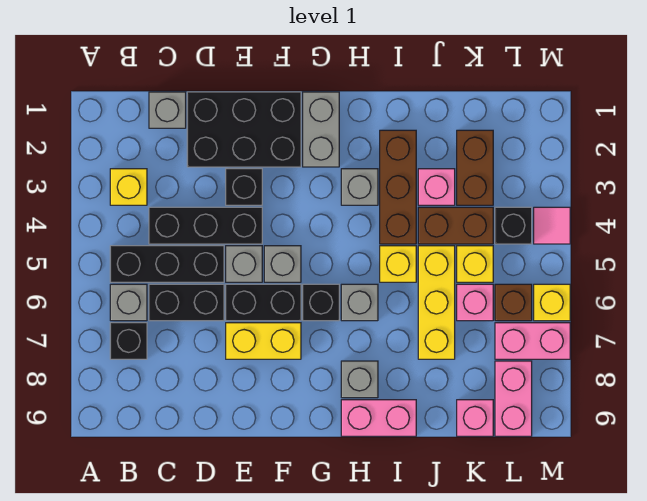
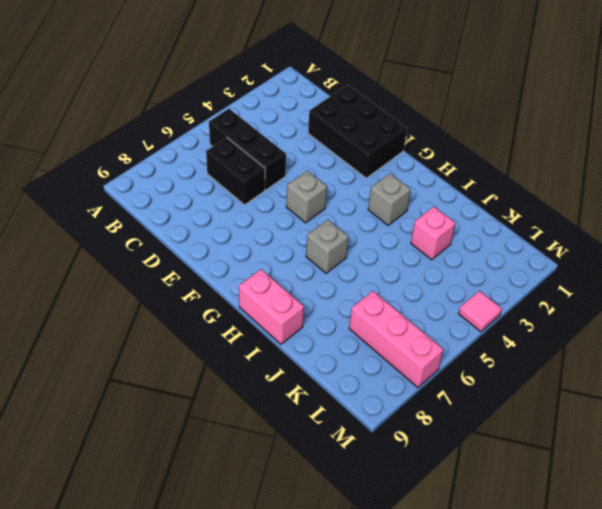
pink brick K7:M7 level 1 -> pink brick L7:M7 level 1
none -> yellow brick B3 level 1
none -> grey brick B6 level 1
none -> black brick B7 level 1
none -> grey brick C1 level 1

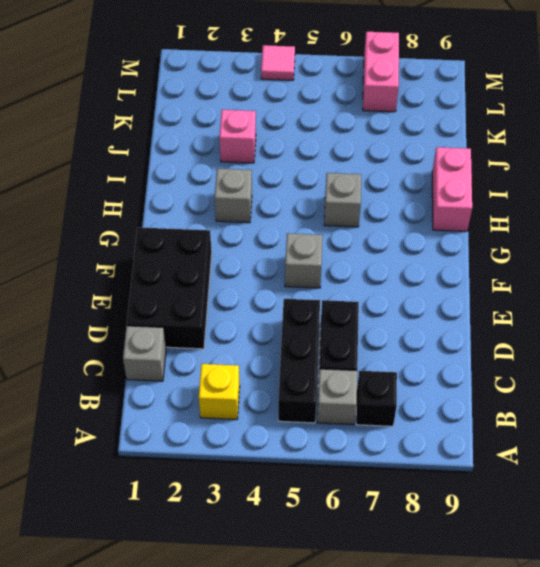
none -> black brick C4:E4 level 1
none -> black brick E3 level 1
none -> grey brick E5 level 1
none -> black brick E6:F6 level 1

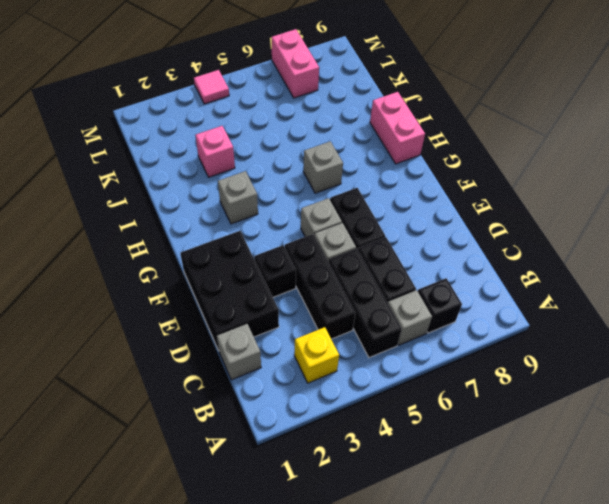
none -> yellow brick E7:F7 level 1
none -> grey brick G1:G2 level 1
none -> black brick G6 level 1
none -> grey brick H8 level 1

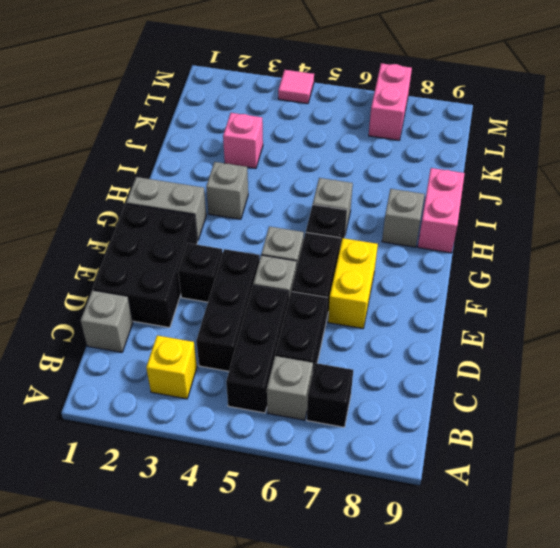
none -> brown brick I2:I4 level 1
none -> yellow brick I5 level 1
none -> brown brick J4:K4 level 1
none -> yellow brick J5:J7 level 1

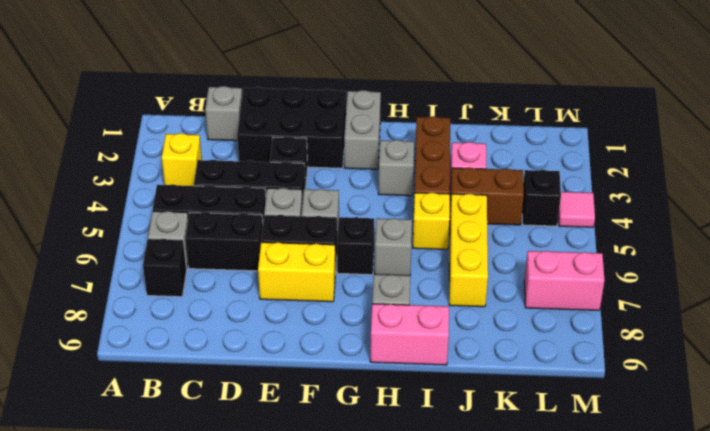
none -> brown brick K2:K3 level 1
none -> yellow brick K5 level 1
none -> pink brick K6 level 1
none -> pink brick K9 level 1

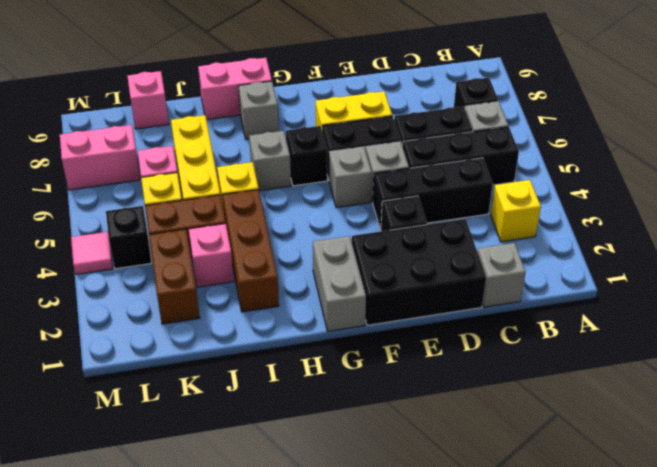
none -> grey brick H3 level 1
none -> brown brick L6 level 1
none -> pink brick L8:L9 level 1
none -> yellow brick M6 level 1

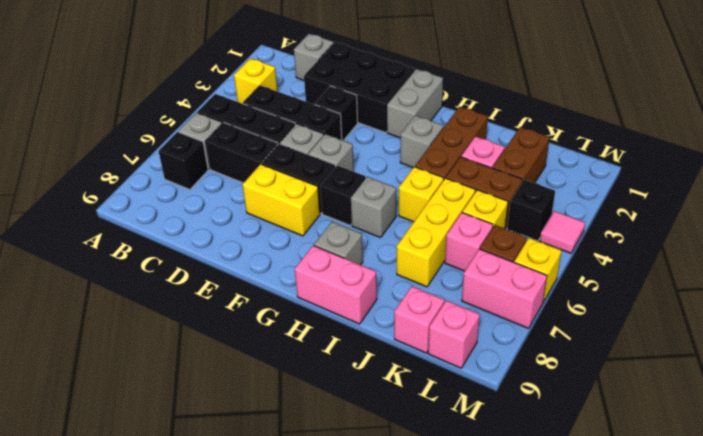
pink brick L9 level 1 -> pink brick L8:L9 level 1

